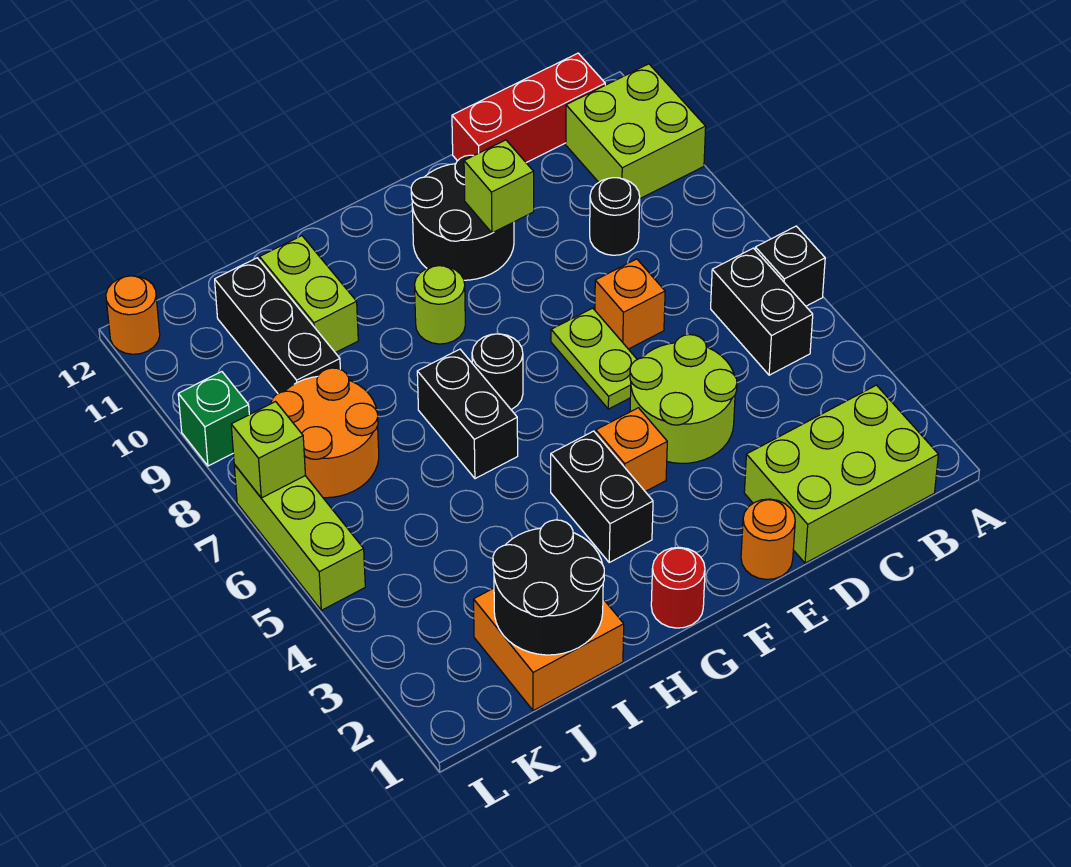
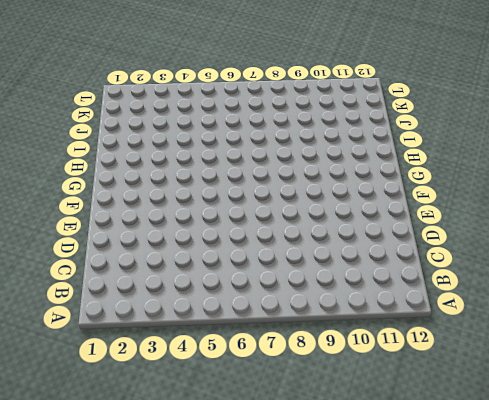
none -> black brick A6 level 1
none -> lime brick A10:B11 level 1
none -> lime brick B1:D2 level 1

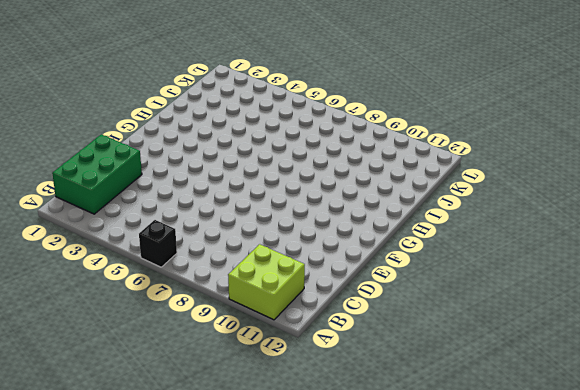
green brick B1:D2 level 1 -> lime brick B1:D2 level 1
none -> black brick B5:B6 level 1
none -> red brick B12:D12 level 1
none -> black round brick C9 level 1

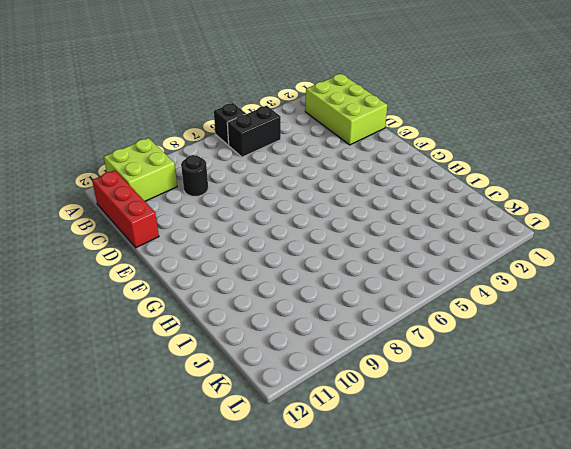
none -> lime round brick D4:E5 level 1
none -> orange brick D7 level 1
none -> orange round brick E1 level 1

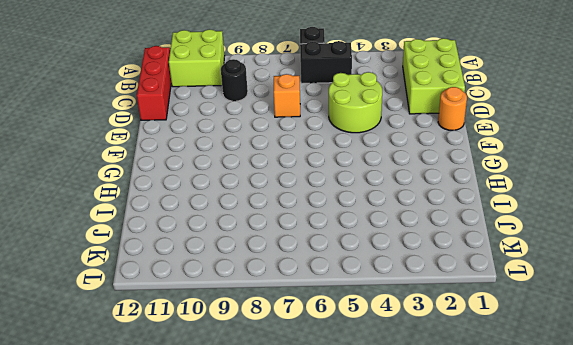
none -> lime plate E6:E7 level 1
none -> black round brick E10:F11 level 1
none -> orange brick F4 level 1

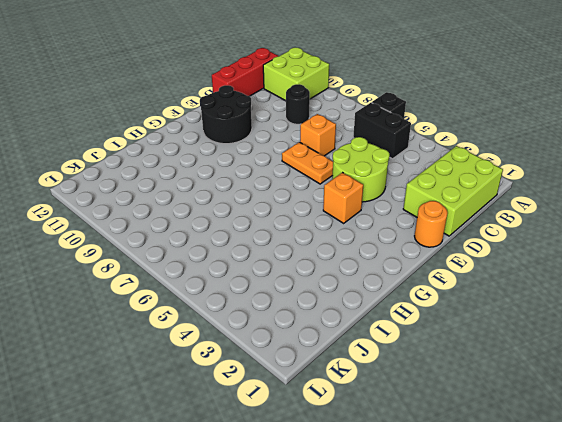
orange plate E6:E7 level 1 -> lime plate E6:E7 level 1
none -> red round brick G1 level 1
none -> black brick G3:G4 level 1
none -> black round brick G7 level 1

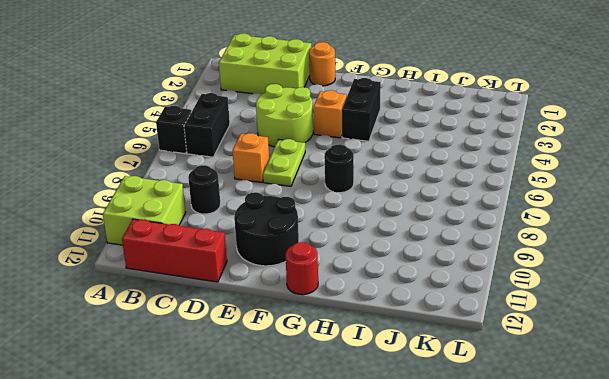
red round brick G12 level 1 -> red round brick G1 level 1
none -> lime round brick G9 level 1
none -> black brick H6:H7 level 1
none -> orange brick I1:J2 level 1

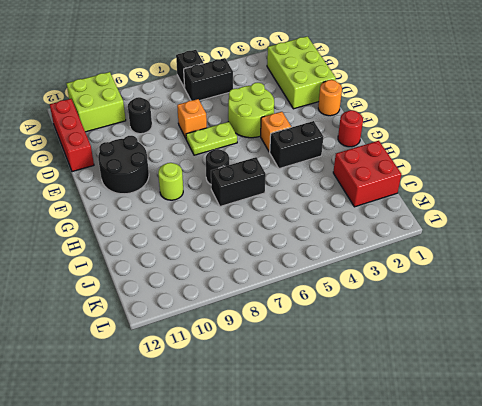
red brick I1:J2 level 1 -> orange brick I1:J2 level 1
none -> lime brick I10:I11 level 1
none -> orange round brick J7:K8 level 1
none -> black brick J9:J11 level 1

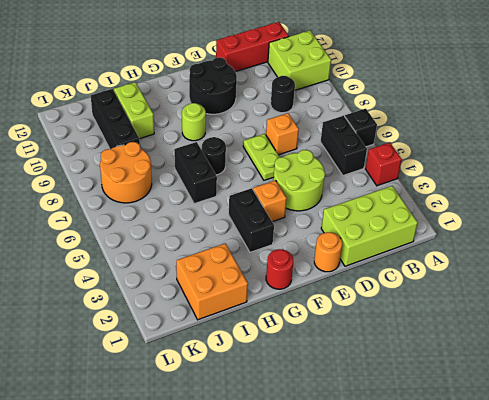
red brick A4 level 1 -> none
none -> lime brick L5:L7 level 1
none -> green brick L9 level 1
none -> orange round brick L12 level 1

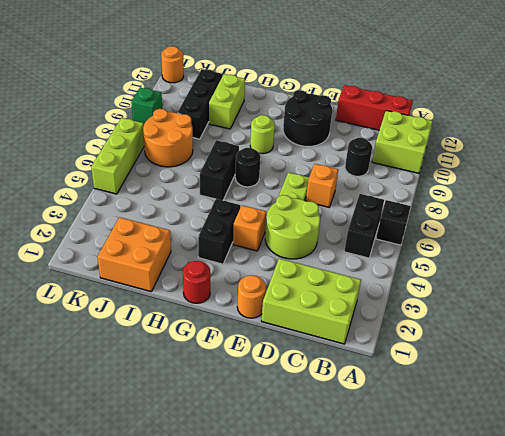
none -> lime brick E10 level 2
none -> black round brick I1:J2 level 2
none -> lime brick L7 level 2

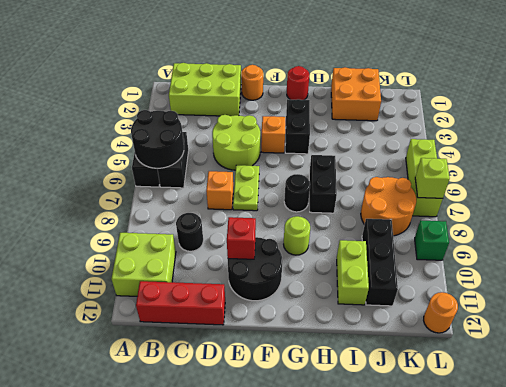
black round brick A5:B6 level 2 -> black round brick I1:J2 level 2
red brick E10 level 2 -> lime brick E10 level 2

